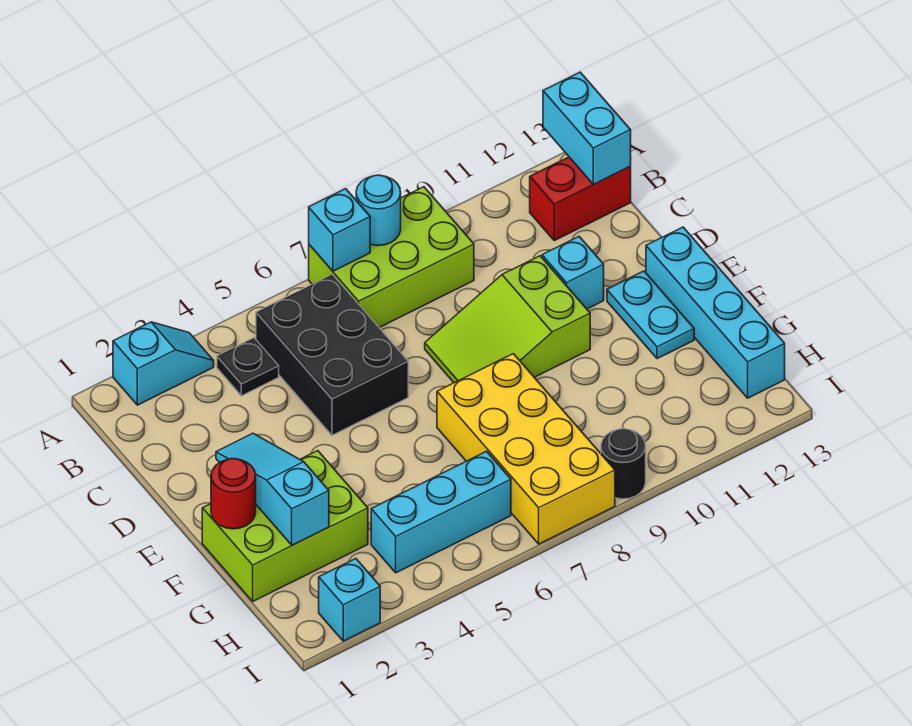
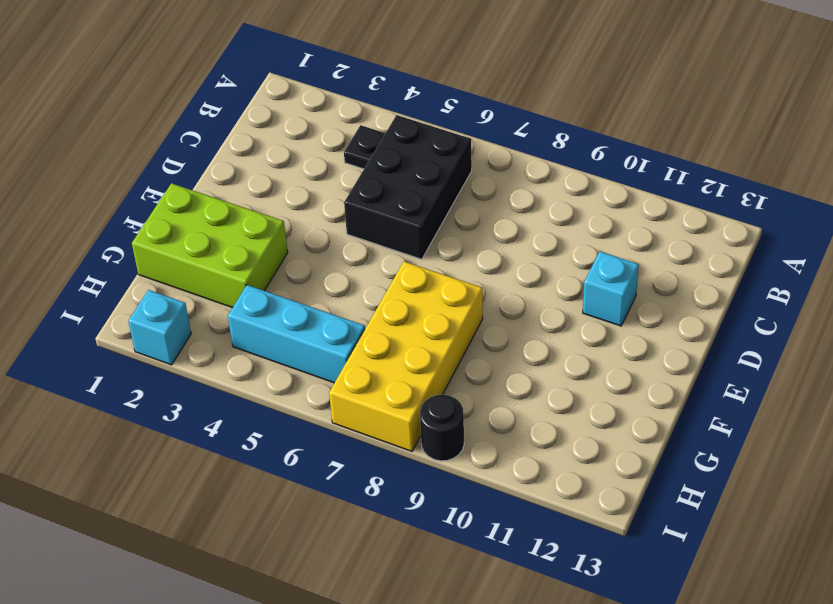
none -> cyan slope A2:A3 level 1 top 2
none -> lime brick A7:B9 level 1
none -> red brick B12:B13 level 1

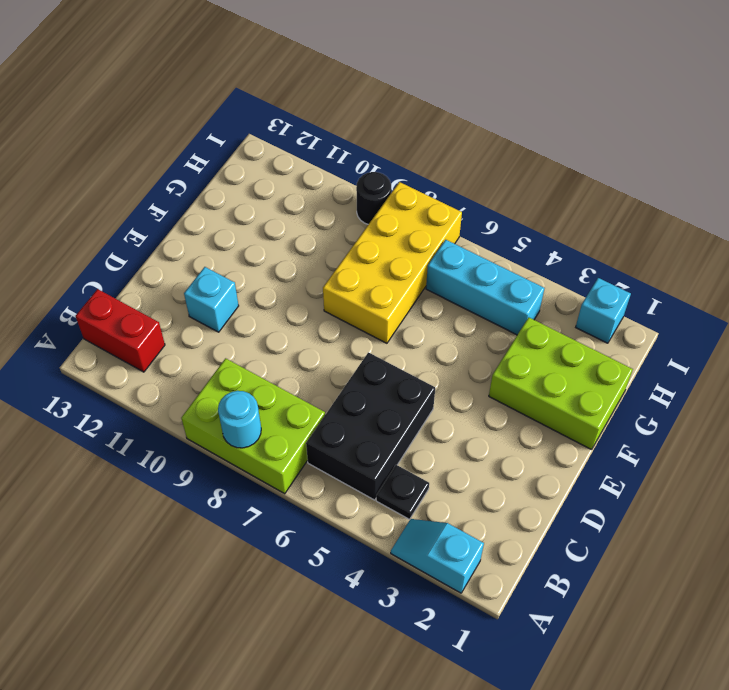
none -> lime slope D8:E10 level 1 top 10
none -> cyan plate E12:F12 level 1
none -> cyan brick E13:H13 level 1

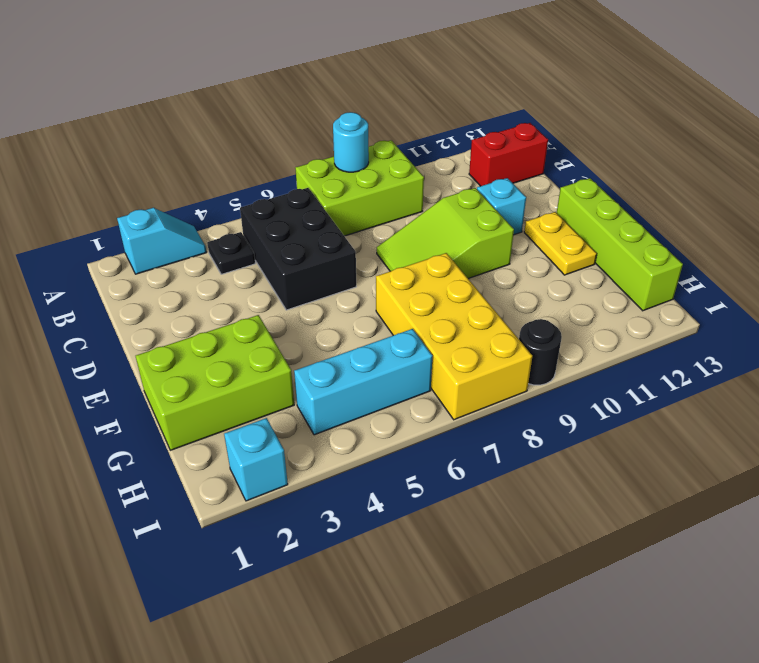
yellow plate E12:F12 level 1 -> cyan plate E12:F12 level 1
lime brick E13:H13 level 1 -> cyan brick E13:H13 level 1
none -> cyan brick A7 level 2
none -> cyan brick A13:B13 level 2
none -> cyan slope E2:G2 level 2 top G

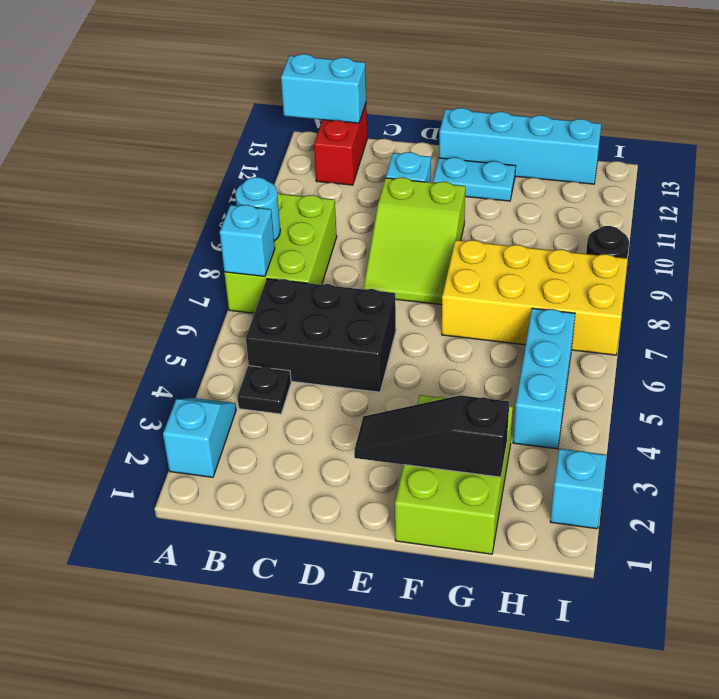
black slope E2:G2 level 2 top G -> cyan slope E2:G2 level 2 top G
none -> red round brick F1 level 2

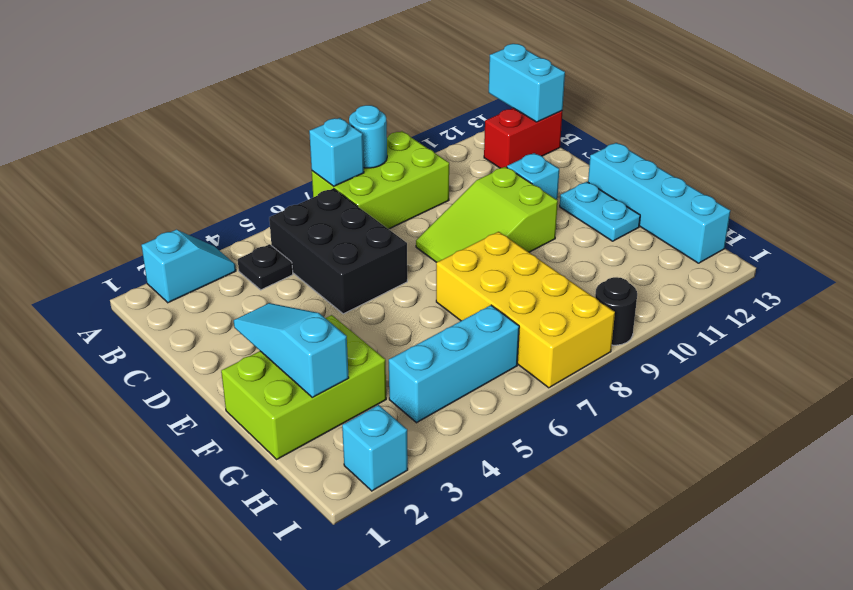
none -> red round brick F1 level 2

